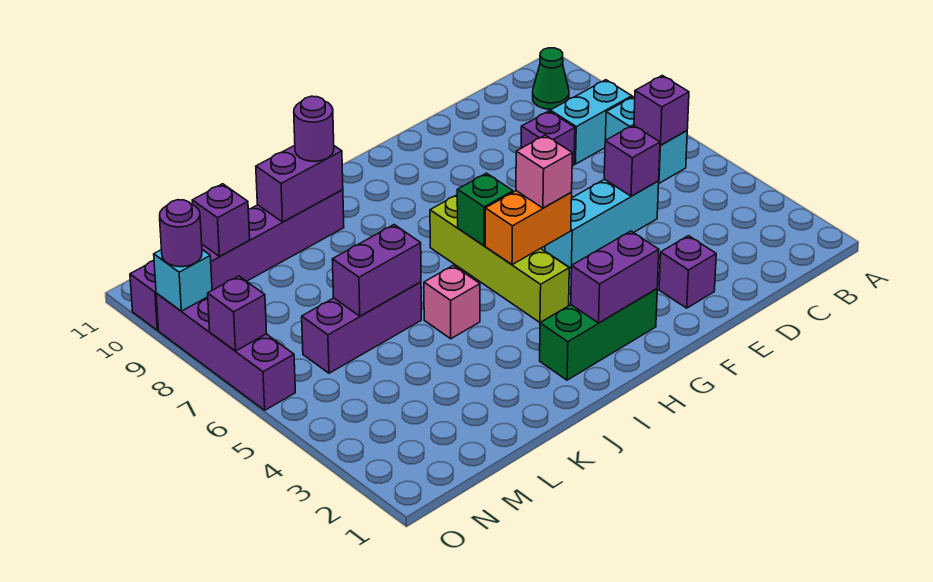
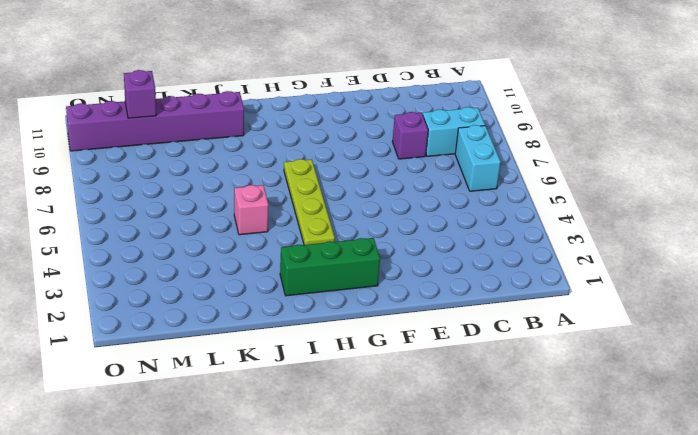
lime plate H4:H7 level 1 -> lime brick H4:H7 level 1
none -> green cone B10 level 1
none -> cyan brick D5:F5 level 1
none -> purple brick E2 level 1

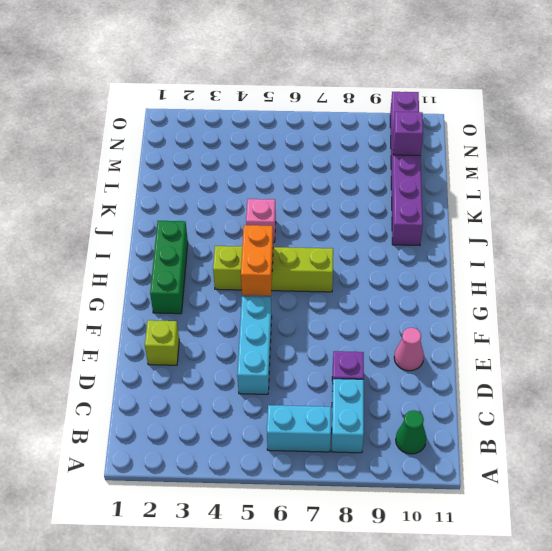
lime brick E2 level 1 -> purple brick E2 level 1
pink cone E10 level 1 -> none
none -> purple brick K6:M6 level 1
none -> purple brick O6:O9 level 1
none -> purple brick B6 level 2

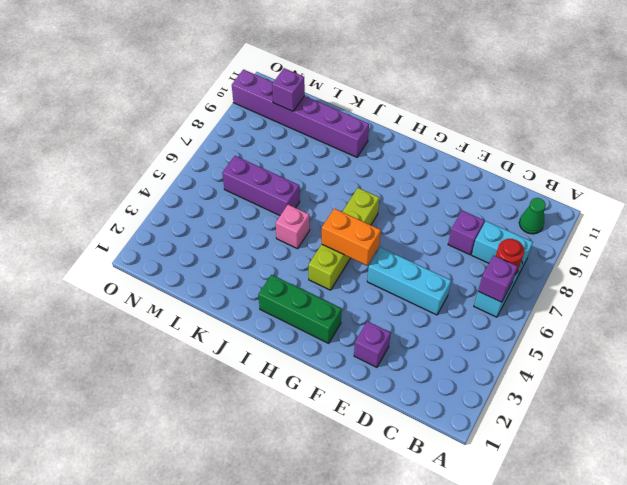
red round brick B7 level 2 -> none
none -> purple brick O6:O9 level 1
none -> purple brick D5 level 2
none -> purple brick G2:H2 level 2

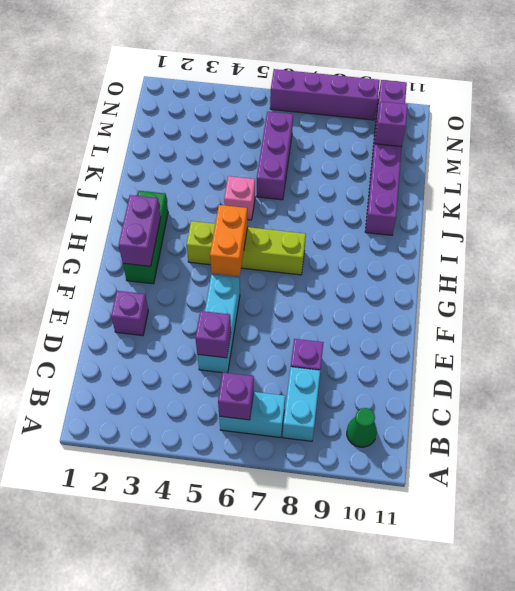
none -> green brick H6 level 2
none -> purple brick J10:K10 level 2
none -> purple brick K6:L6 level 2

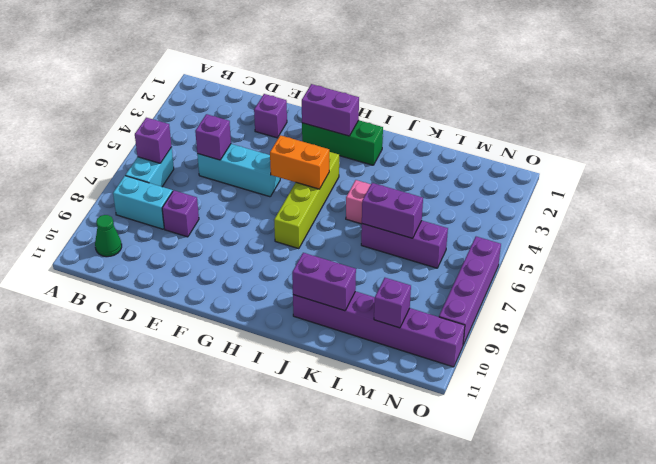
none -> green brick H6 level 2
none -> purple brick O7 level 2
none -> cyan brick O9 level 2

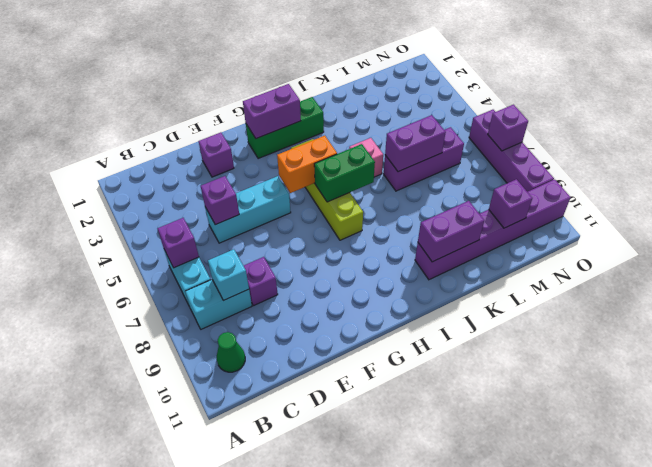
cyan brick C8 level 2 -> cyan brick O9 level 2
green brick H6:I6 level 2 -> green brick H6 level 2
none -> pink brick G5 level 3
none -> purple round brick J10 level 3
none -> purple round brick O9 level 3

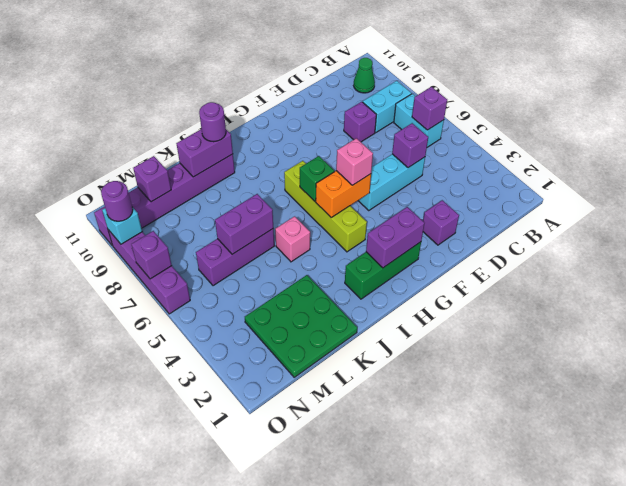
green plate K1:M3 level 1 -> none

